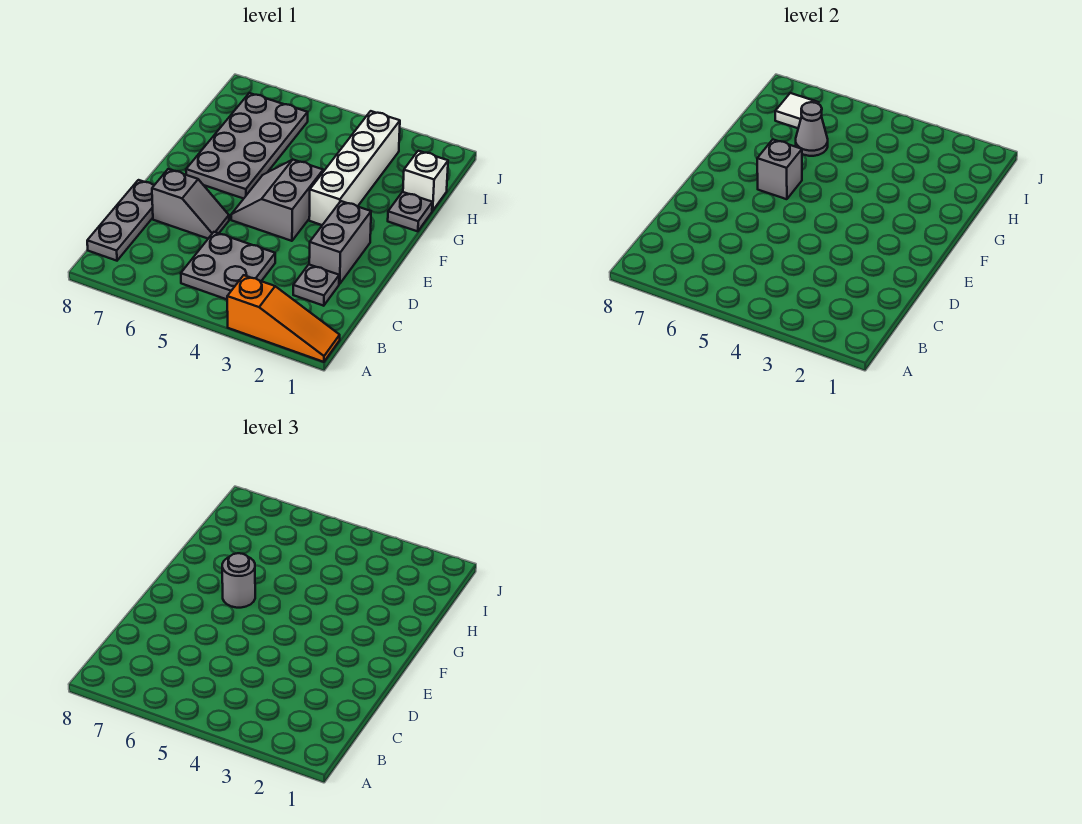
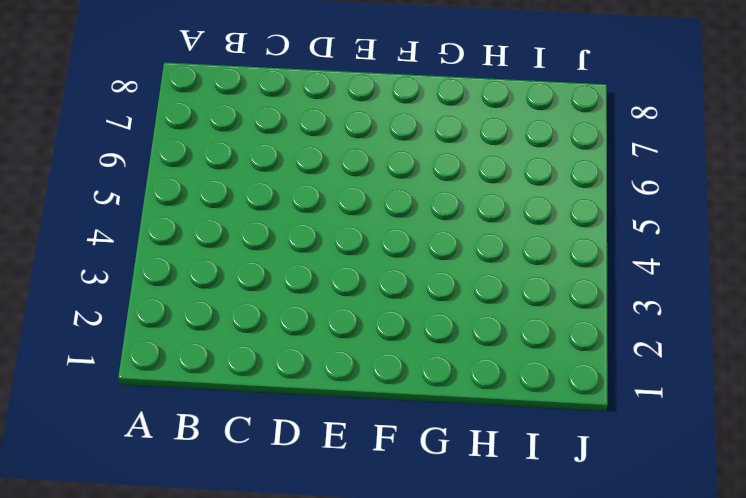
none -> orange slope A1:A3 level 1 top 3
none -> grey plate B4:C5 level 1
none -> grey plate B8:D8 level 1

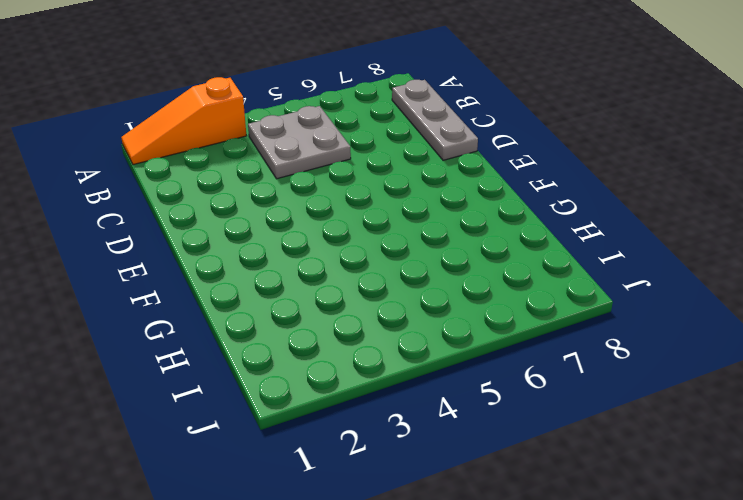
none -> grey plate C2 level 1
none -> grey brick D2:E2 level 1
none -> grey slope D6:D7 level 1 top 7

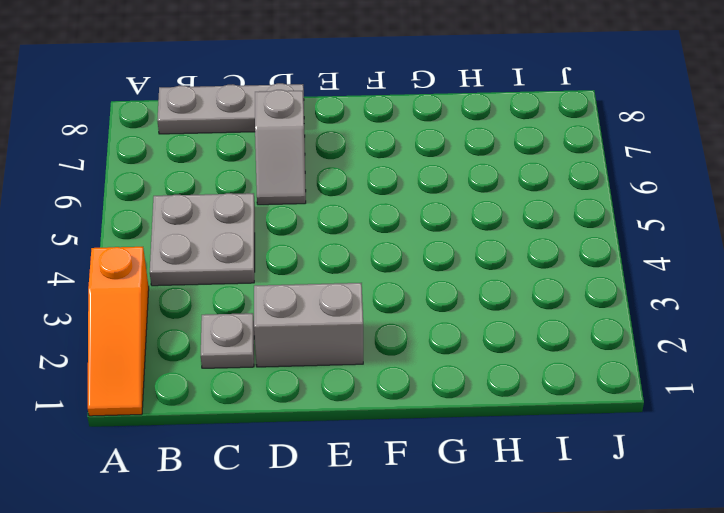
none -> grey slope E4:F5 level 1 top 4
none -> white brick F3:I3 level 1
none -> grey plate F6:I7 level 1

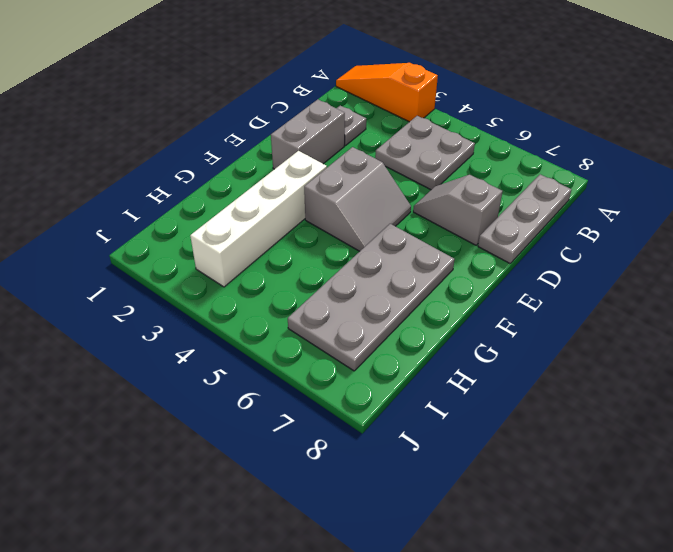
none -> grey plate G1 level 1
none -> white brick H1 level 1
none -> grey brick F6 level 2

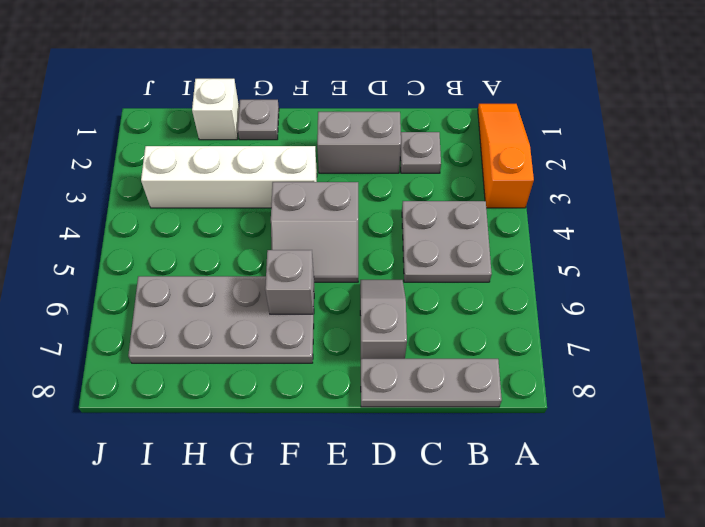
none -> grey cone H6 level 2
none -> white tile I7 level 2
none -> grey round brick F6 level 3

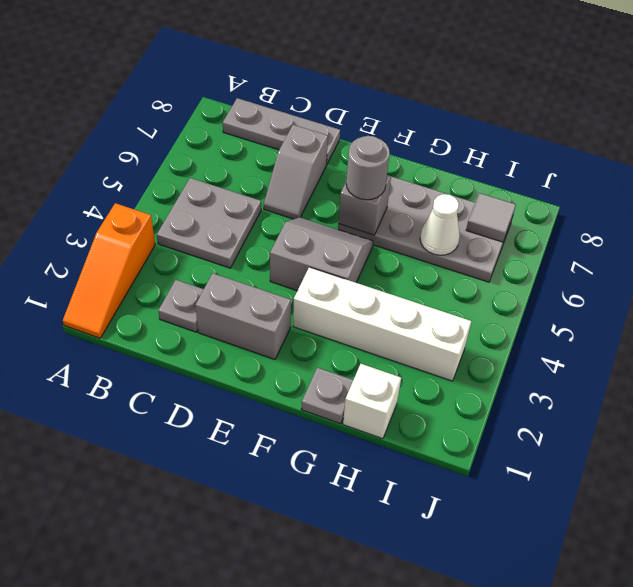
white cone H6 level 2 -> grey cone H6 level 2
grey tile I7 level 2 -> white tile I7 level 2

